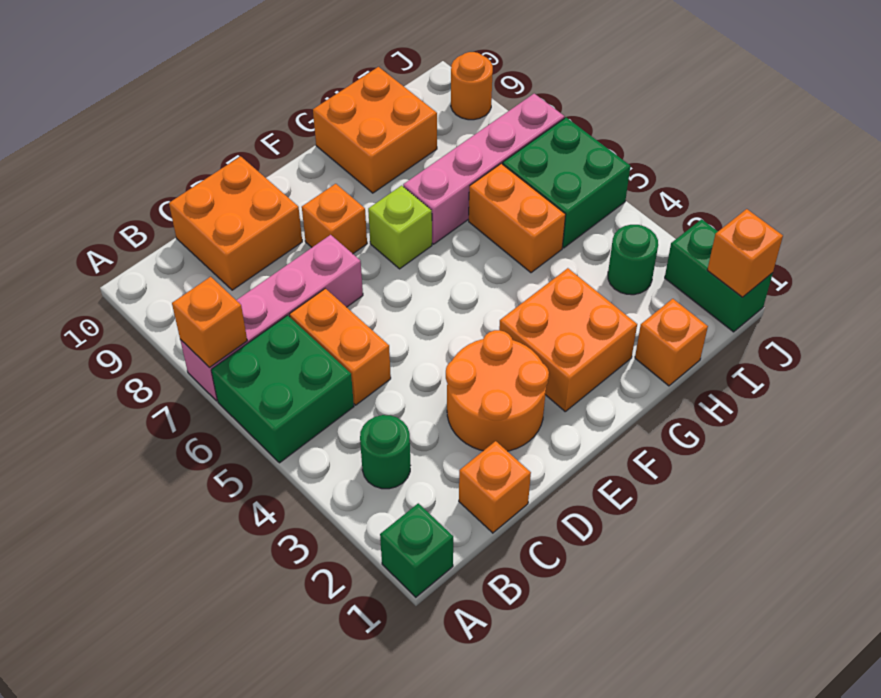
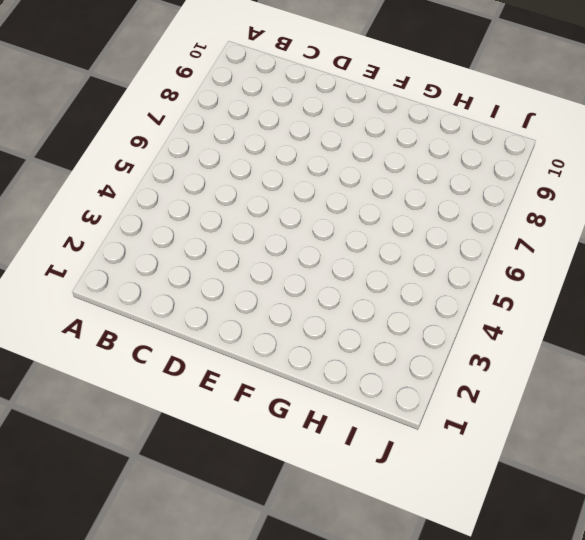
none -> green brick A1 level 1
none -> green brick A5:B6 level 1
none -> pink brick A7:D7 level 1

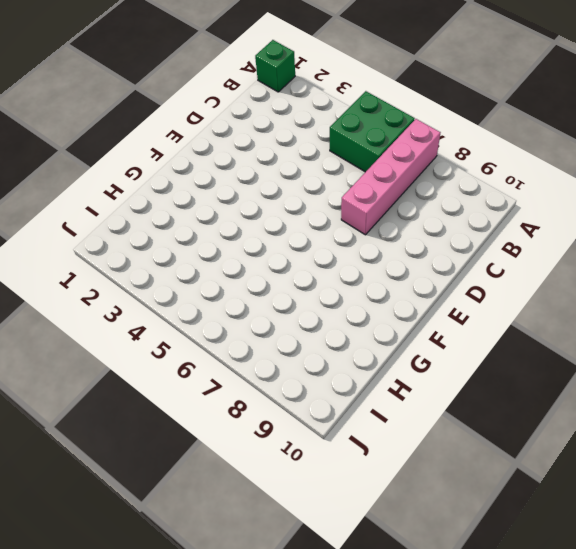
none -> green round brick B3 level 1
none -> orange brick C1 level 1
none -> orange brick C5:C6 level 1

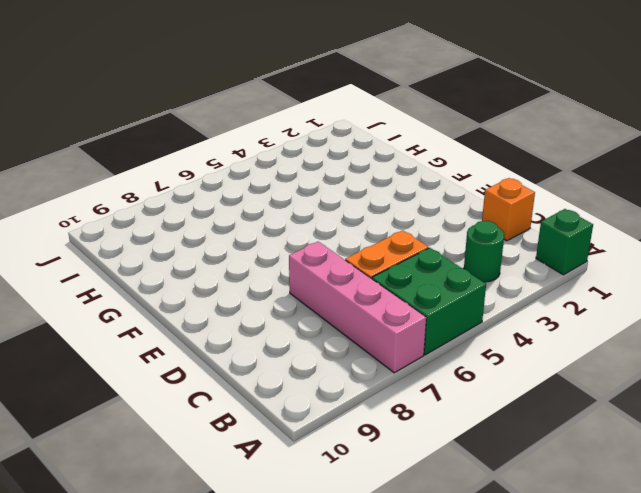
none -> orange brick C9:D10 level 1
none -> orange round brick D2:E3 level 1
none -> orange brick E8 level 1

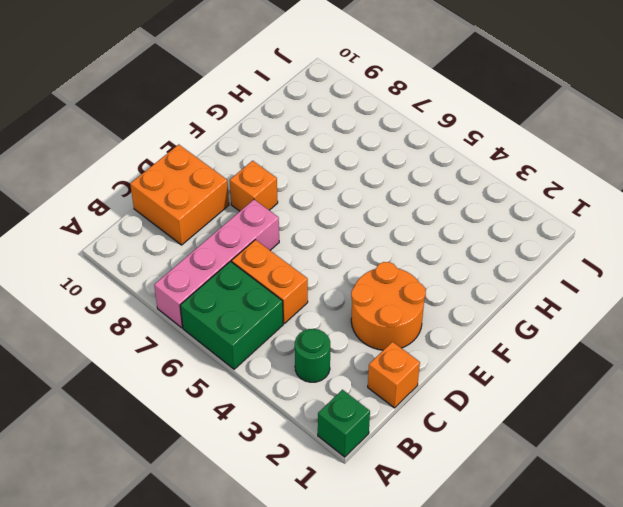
none -> orange brick F2:G3 level 1
none -> lime brick F7 level 1
none -> pink brick G7:J7 level 1

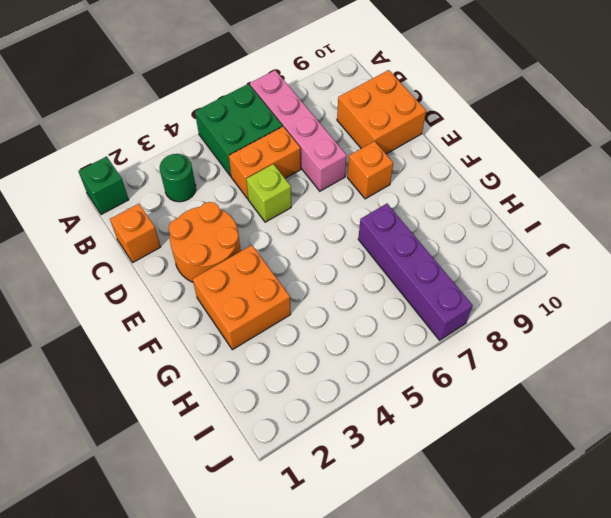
lime brick D5 level 1 -> lime brick F7 level 1
purple brick G7:J7 level 1 -> pink brick G7:J7 level 1
none -> orange brick G9:H10 level 1
none -> orange brick H1 level 1
none -> orange brick H5:H6 level 1

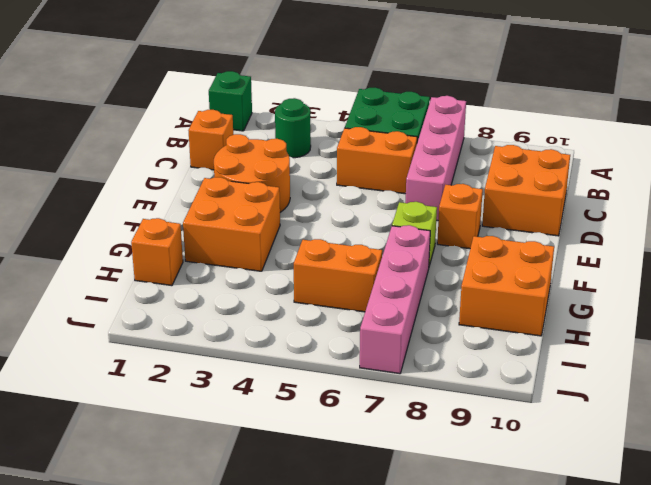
none -> green round brick I3 level 1
none -> green brick I5:J6 level 1
none -> green brick J1:J2 level 1

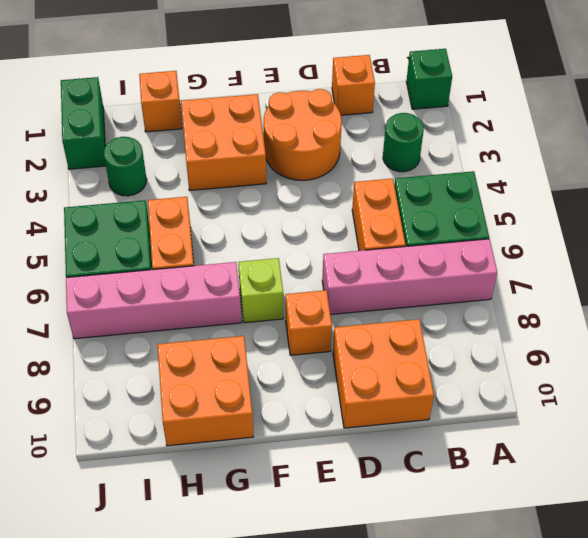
none -> orange round brick J9 level 1
none -> orange brick A7 level 2
none -> orange brick J1 level 2

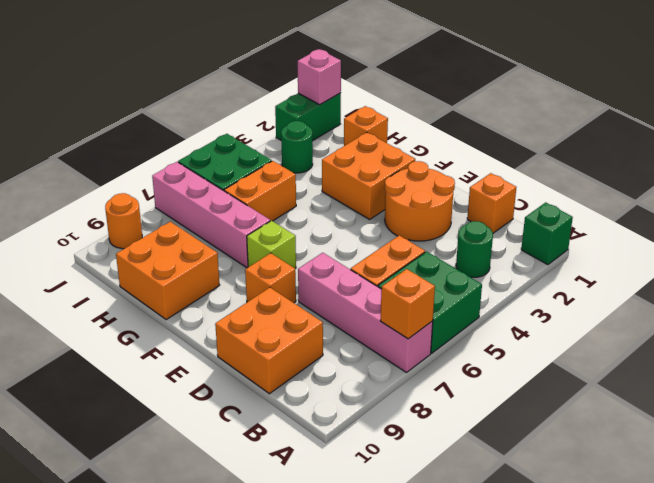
pink brick J1 level 2 -> orange brick J1 level 2

